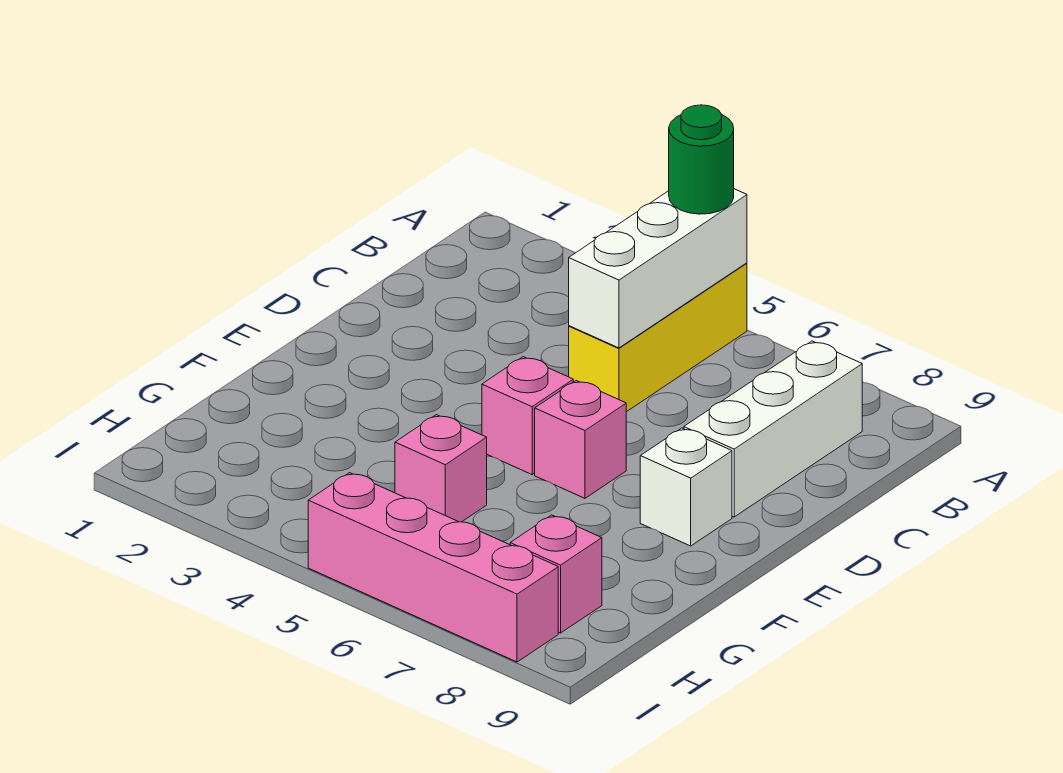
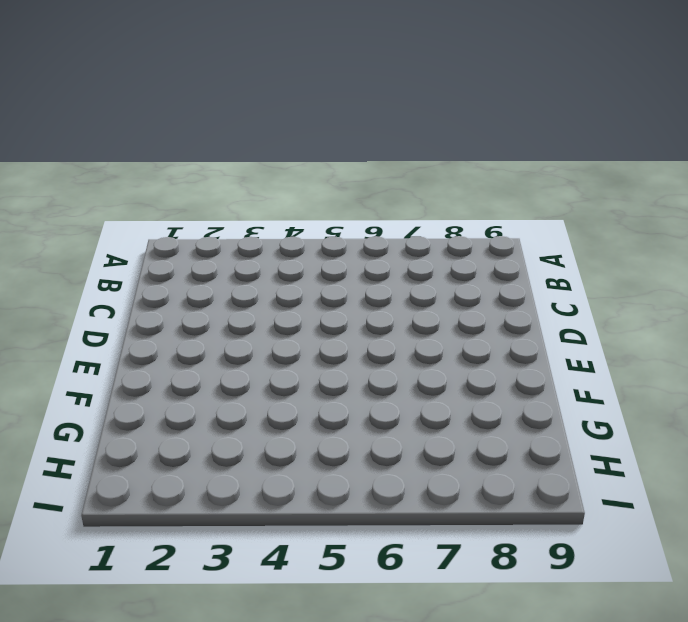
none -> yellow brick A5:C5 level 1
none -> white brick B8:D8 level 1

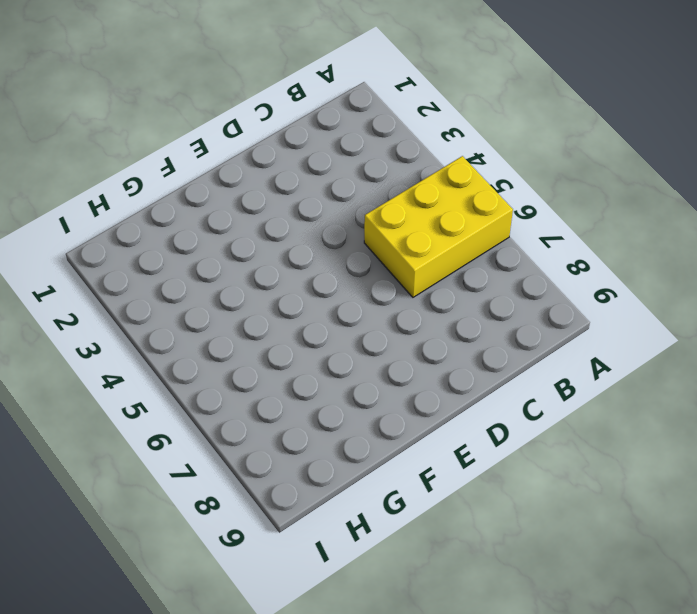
yellow brick A5:C6 level 1 -> yellow brick A5:C5 level 1
none -> white brick B8:D8 level 1
none -> pink brick E5 level 1

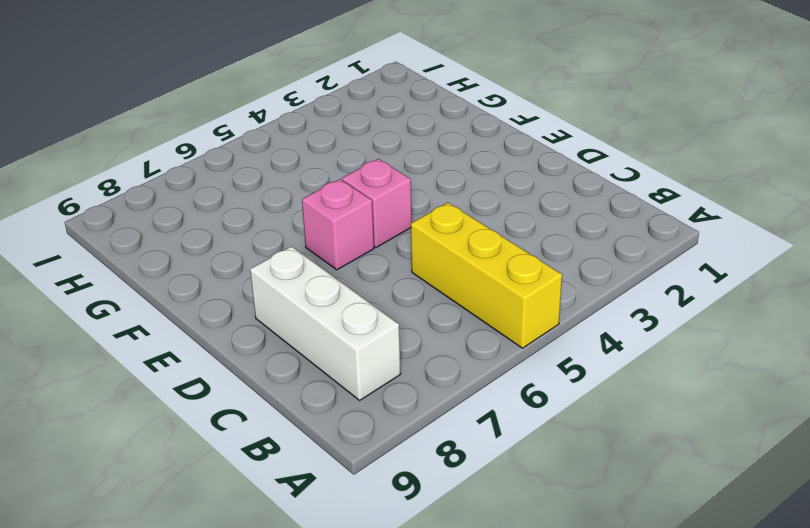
none -> white brick E8 level 1
none -> pink brick G5 level 1

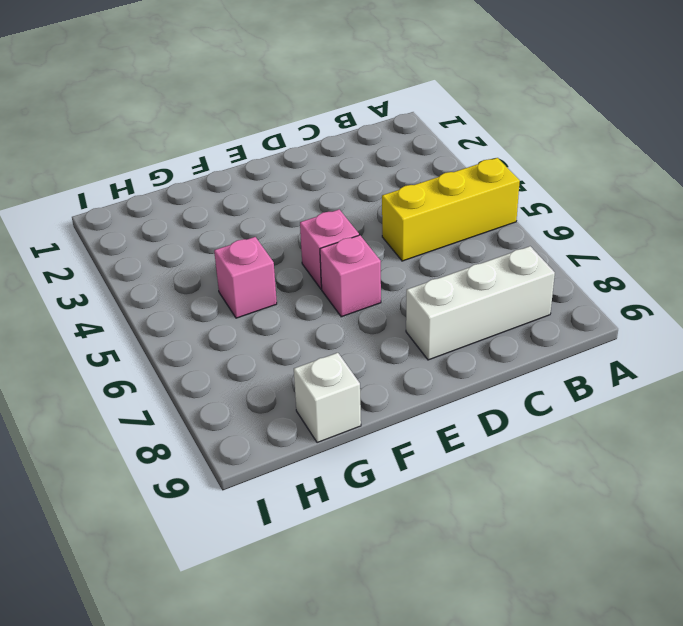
white brick G9 level 1 -> white brick E8 level 1
none -> pink brick H8 level 1
none -> pink brick I5:I8 level 1

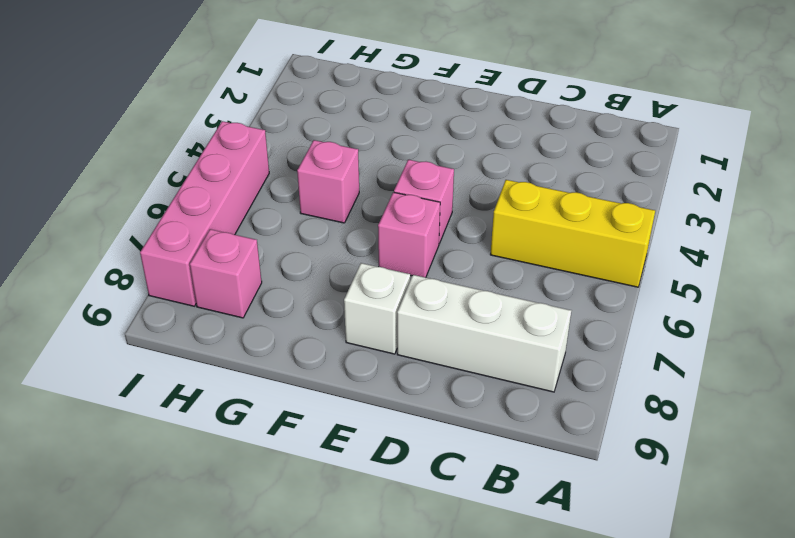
none -> white brick A5:C5 level 2
none -> green round brick A5 level 3

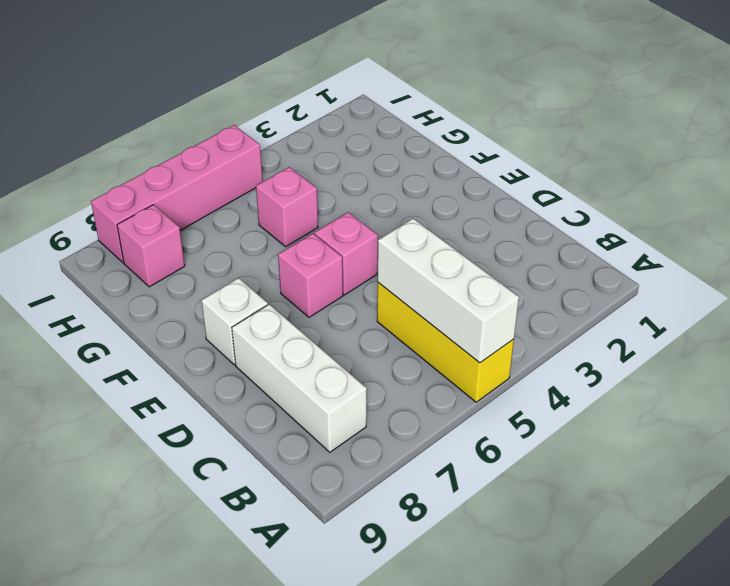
none -> green round brick A5 level 3

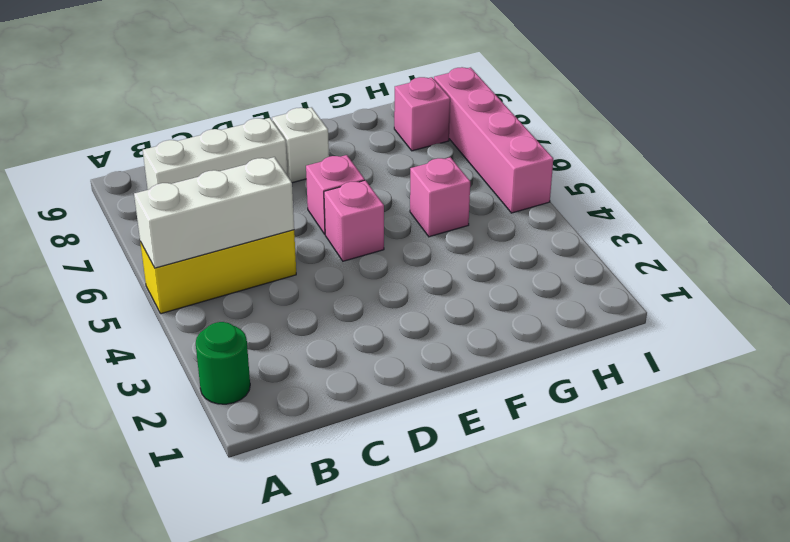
green round brick A2 level 1 -> green round brick A5 level 3

